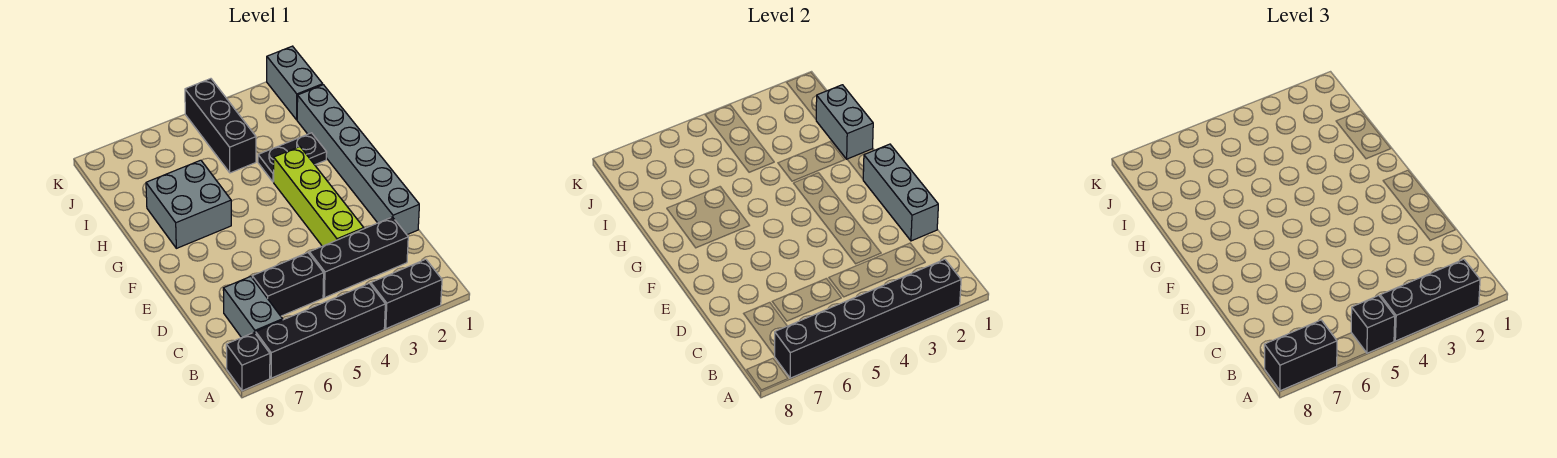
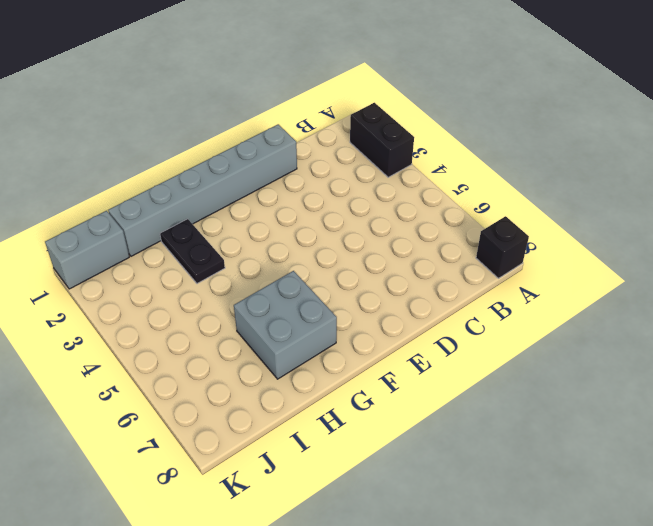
none -> black brick A4:A7 level 1
none -> grey brick B7:C7 level 1
none -> black brick C2:C4 level 1

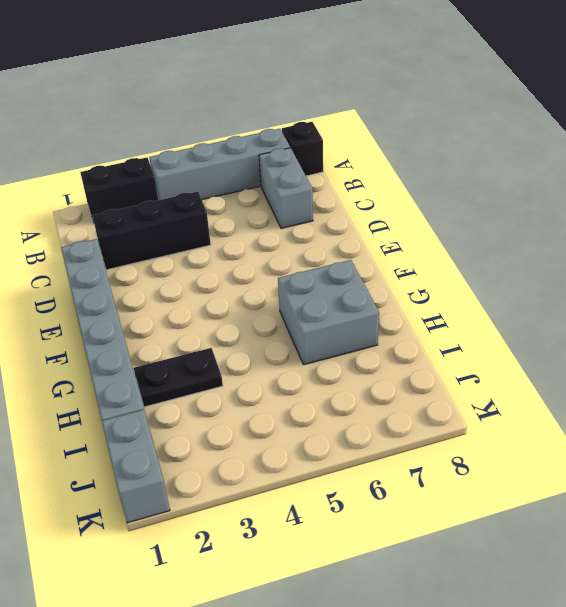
grey brick A4:A7 level 1 -> black brick A4:A7 level 1
none -> black brick C5:C6 level 1
none -> lime brick D3:G3 level 1
none -> black brick I4:K4 level 1

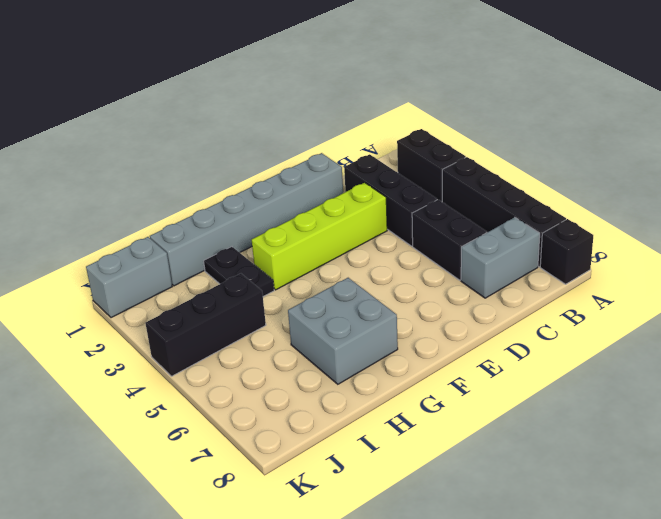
none -> black brick A2:A7 level 2
none -> grey brick D1:F1 level 2
none -> grey brick H1:I1 level 2

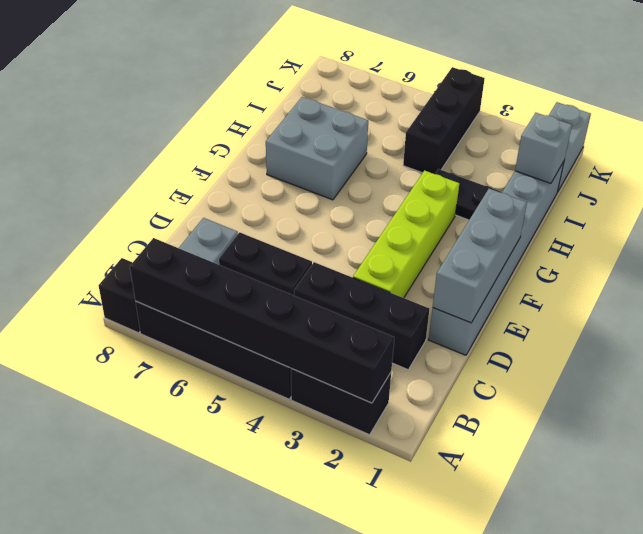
grey brick I1 level 2 -> grey brick H1:I1 level 2
none -> black brick A2:A4 level 3
none -> black brick A5 level 3
none -> black brick A7:A8 level 3

